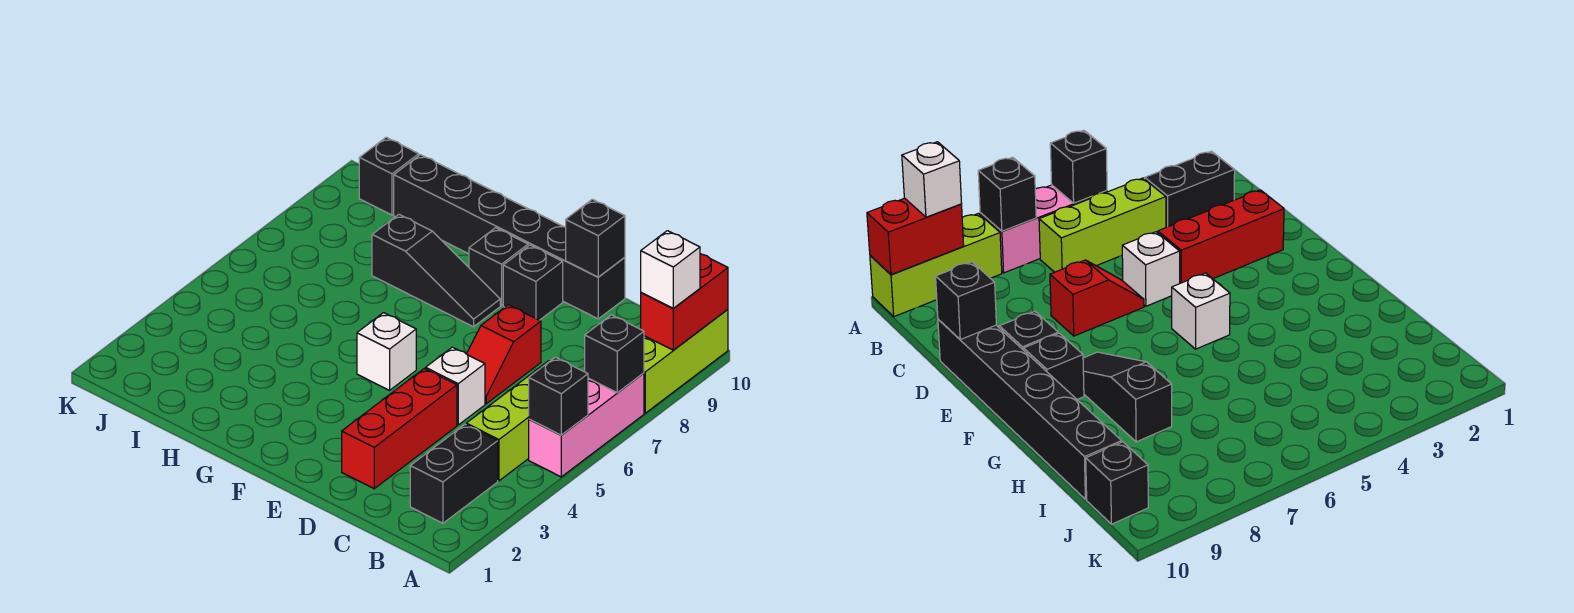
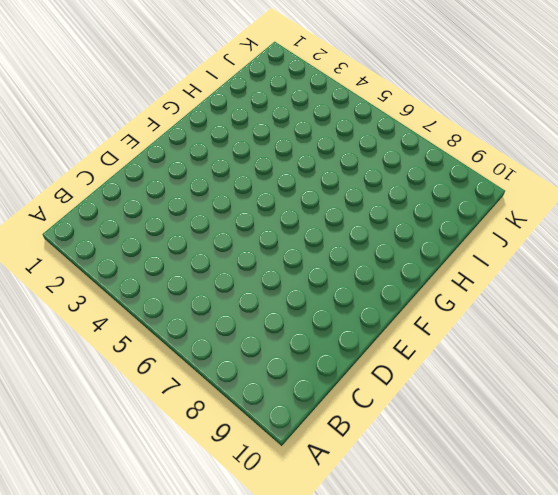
none -> pink brick A5:A7 level 1
none -> lime brick A8:A10 level 1
none -> black brick B2:B3 level 1

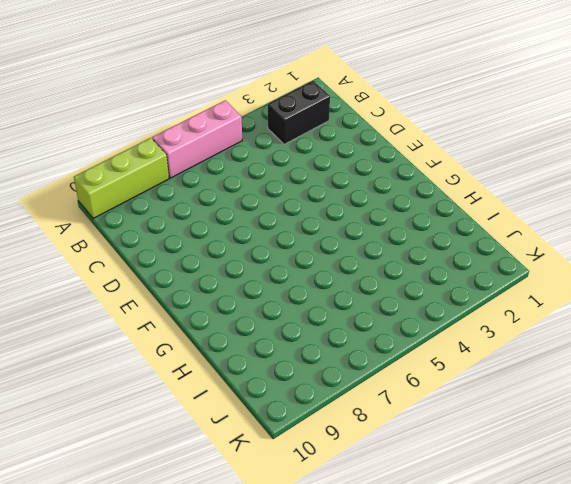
none -> lime brick B4:B6 level 1
none -> red brick D2:D4 level 1
none -> white brick D5 level 1

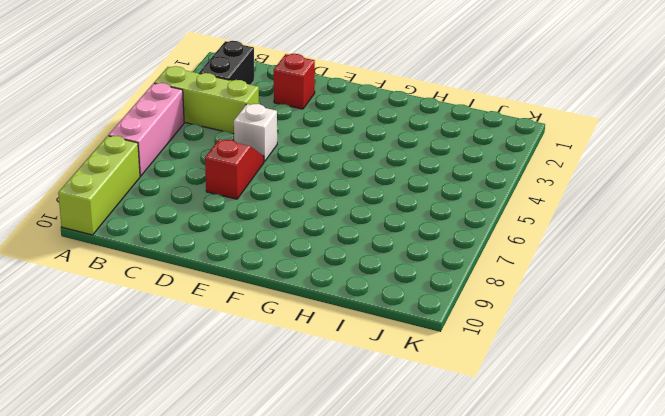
lime brick A4:C4 level 1 -> lime brick B4:B6 level 1
red brick D2 level 1 -> red brick D2:D4 level 1
none -> black brick D10:I10 level 1
none -> black brick E9 level 1
none -> white brick F5 level 1

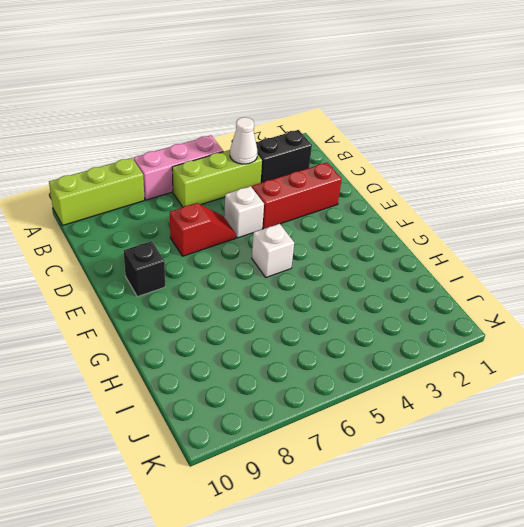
white cone B4 level 2 -> none
none -> black brick D10:I10 level 1
none -> black slope F8:H8 level 1 top H
none -> black brick F9 level 1

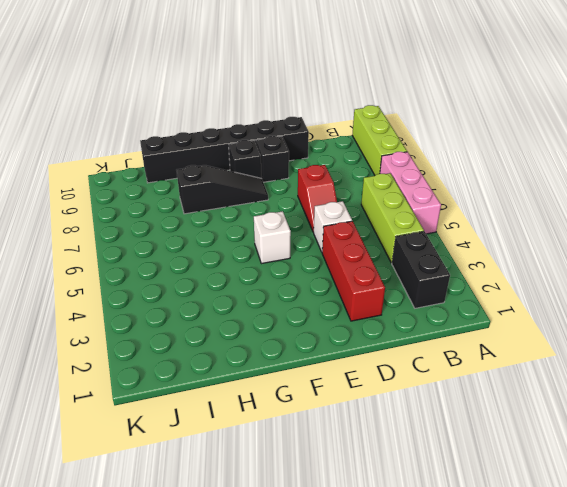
none -> black brick J10 level 1
none -> black brick A5 level 2
none -> black brick A7 level 2

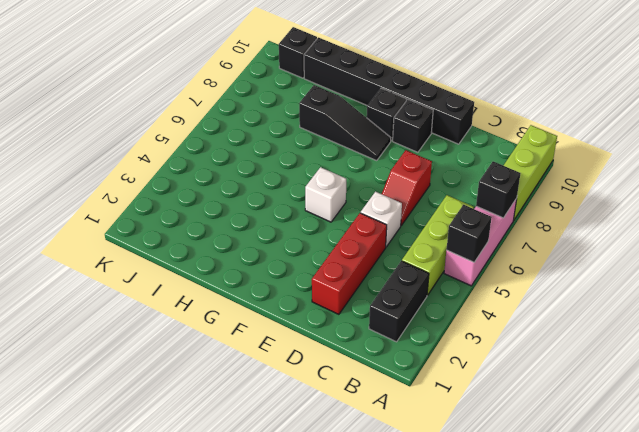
none -> red brick A9:A10 level 2
none -> black brick D10 level 2
none -> white brick A9 level 3

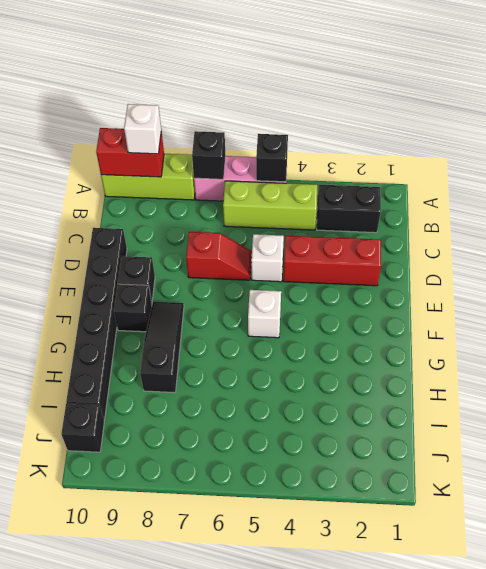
none -> black brick D10 level 2

